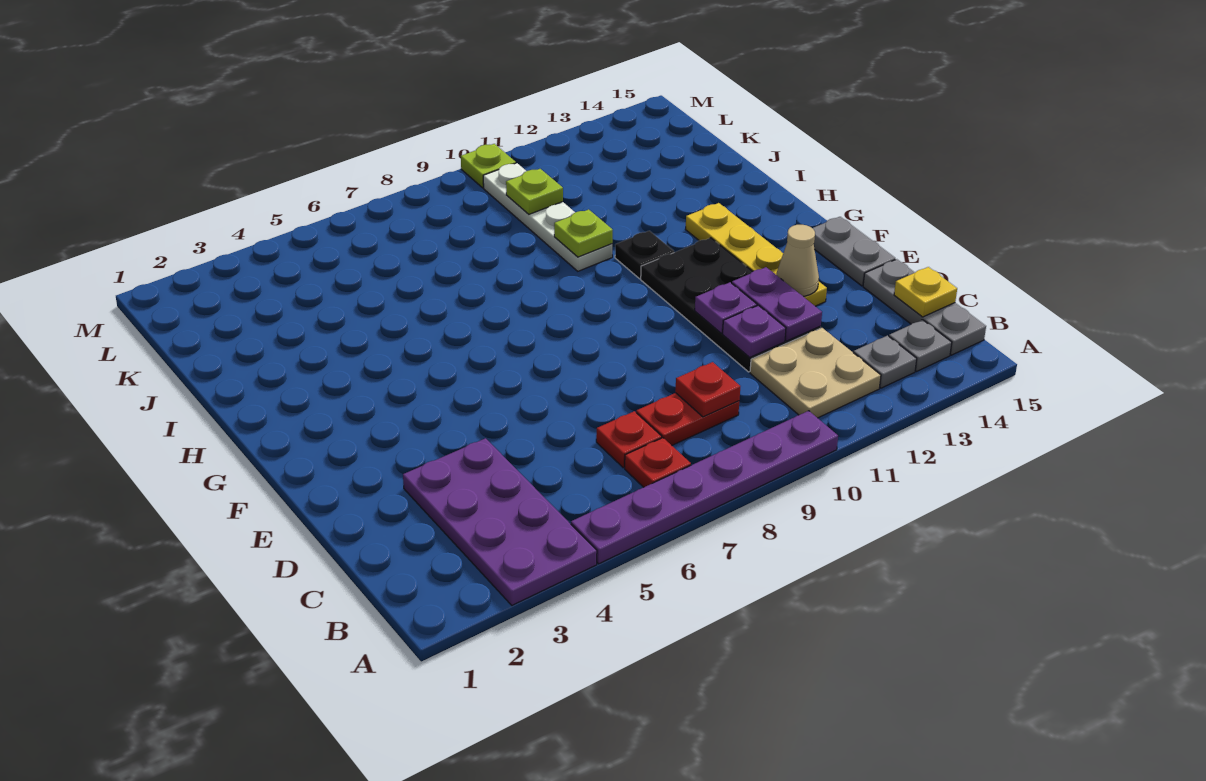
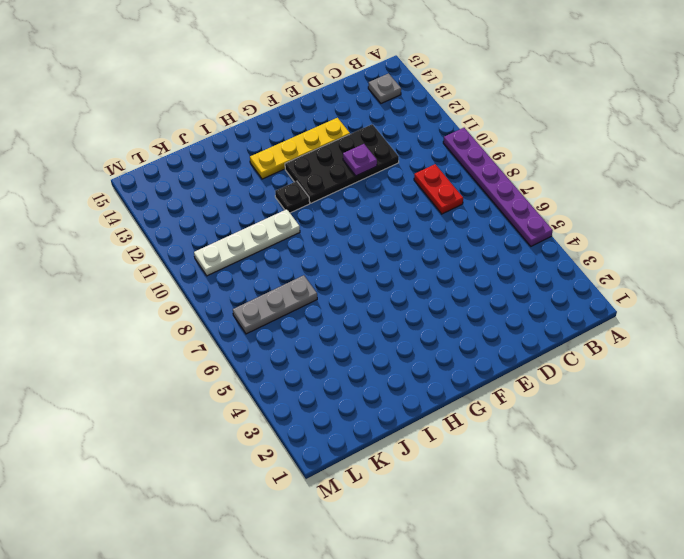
grey plate J7:L7 level 1 -> grey plate B15:D15 level 1
none -> purple plate A3:D4 level 1
none -> red plate B7 level 1
none -> tan plate B11:C12 level 1

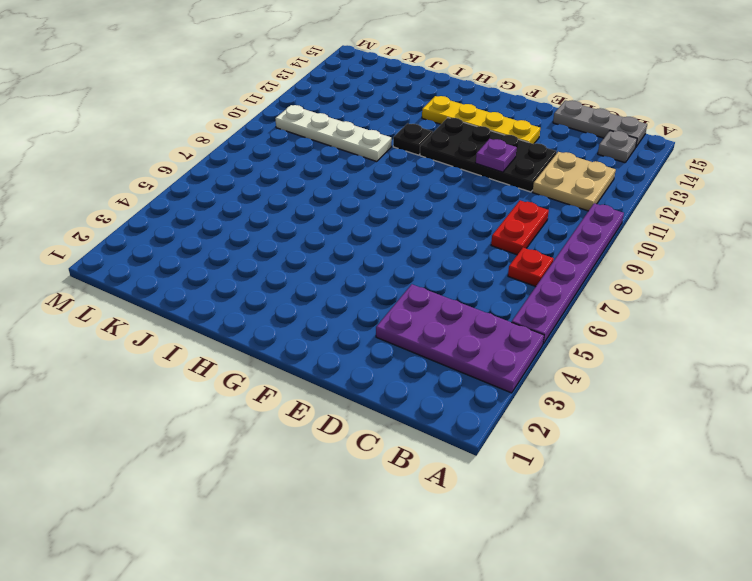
none -> grey plate B13 level 1
none -> red plate C7 level 1
none -> grey plate E15:F15 level 1

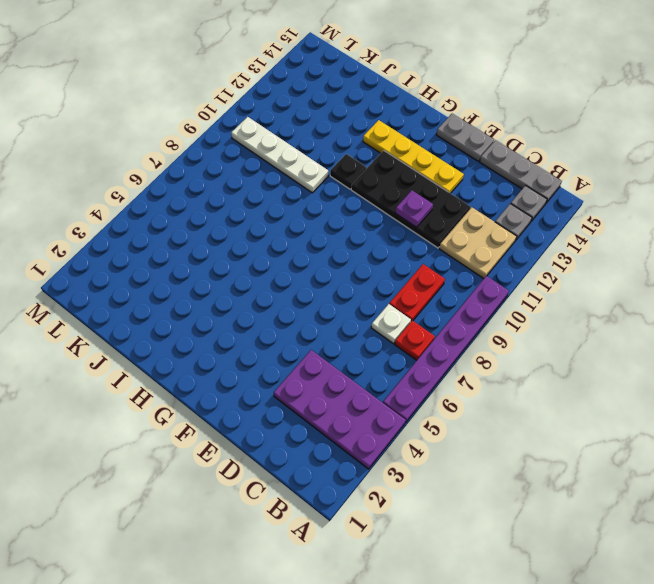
white plate C7 level 1 -> red plate C7 level 1
none -> lime plate M10 level 1
none -> red plate C9 level 2
none -> yellow plate C15 level 2

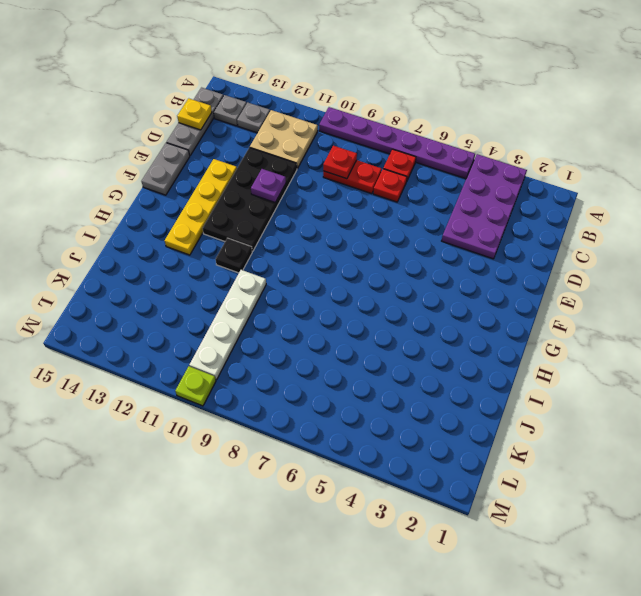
none -> purple plate D11 level 2
none -> purple plate D12:E12 level 2
none -> tan cone E13 level 2

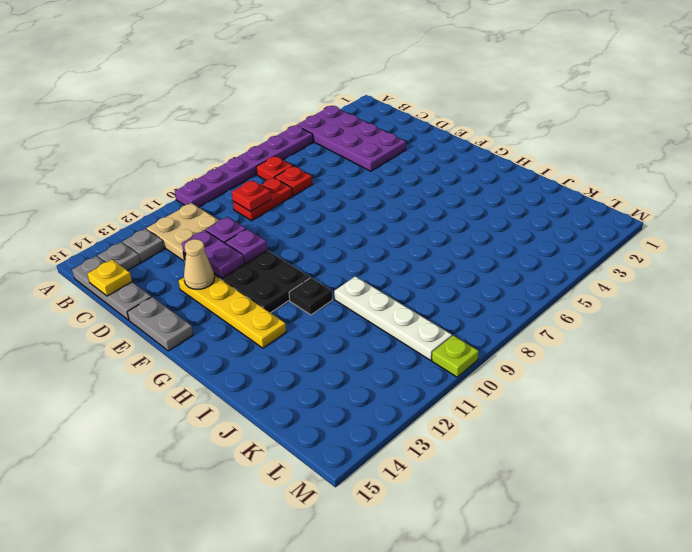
none -> lime plate I10 level 2
none -> lime plate K10 level 2

